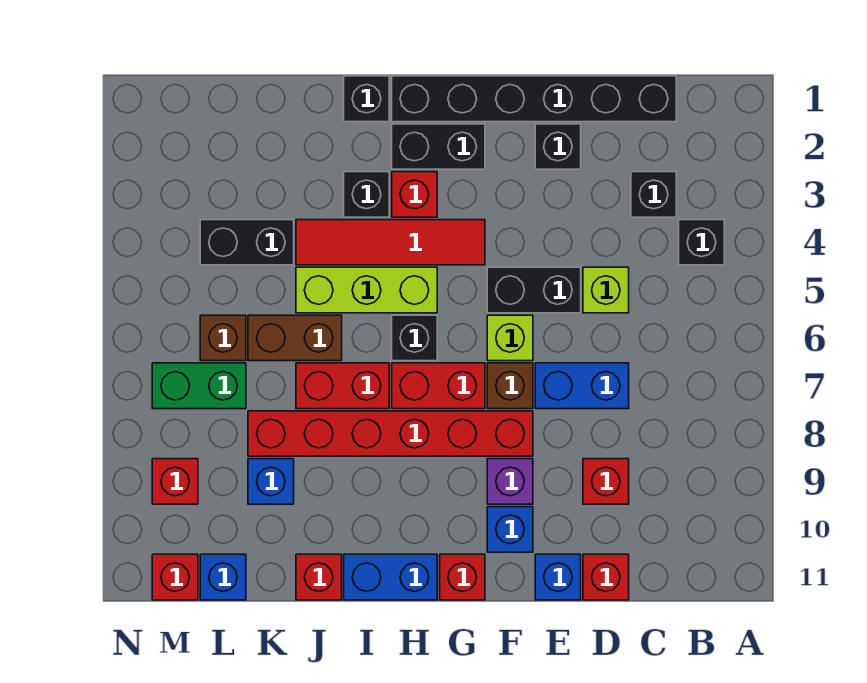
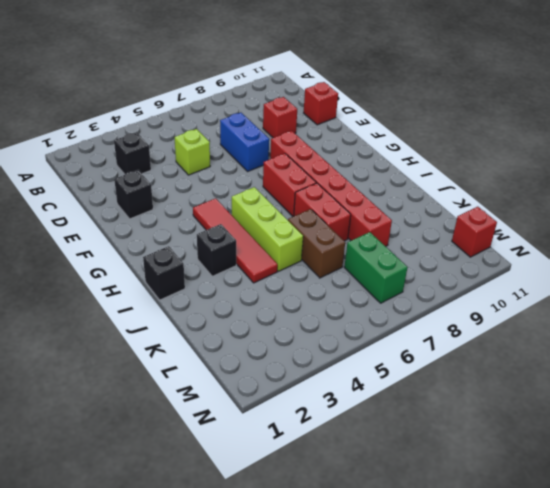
none -> black brick B4 level 1
none -> black brick C1:H1 level 1
none -> black brick E5:F5 level 1
none -> blue brick E11 level 1

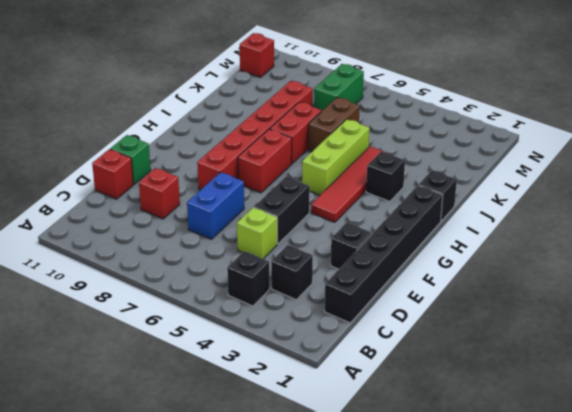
green brick E11 level 1 -> blue brick E11 level 1
none -> lime brick F6 level 1
none -> brown brick F7 level 1
none -> purple brick F9 level 1
none -> blue brick F10 level 1

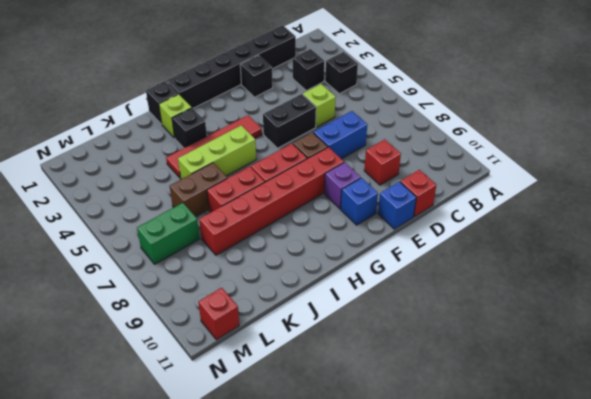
lime brick I2 level 1 -> lime brick F6 level 1
none -> black brick G2:H2 level 1
none -> red brick G11 level 1
none -> red brick H3 level 1
none -> black brick H6 level 1

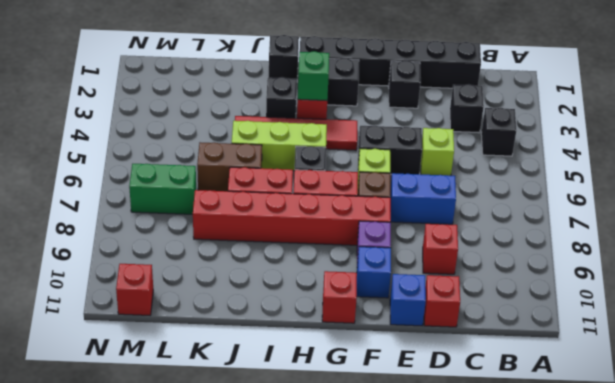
green brick H3 level 2 -> none
none -> blue brick H11:I11 level 1
none -> red brick J11 level 1
none -> black brick K4:L4 level 1
none -> blue brick K9 level 1

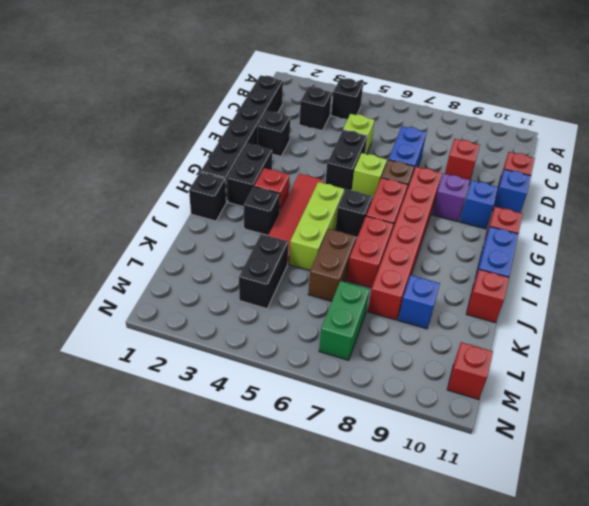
none -> brown brick L6 level 1
none -> blue brick L11 level 1
none -> red brick M9 level 1

